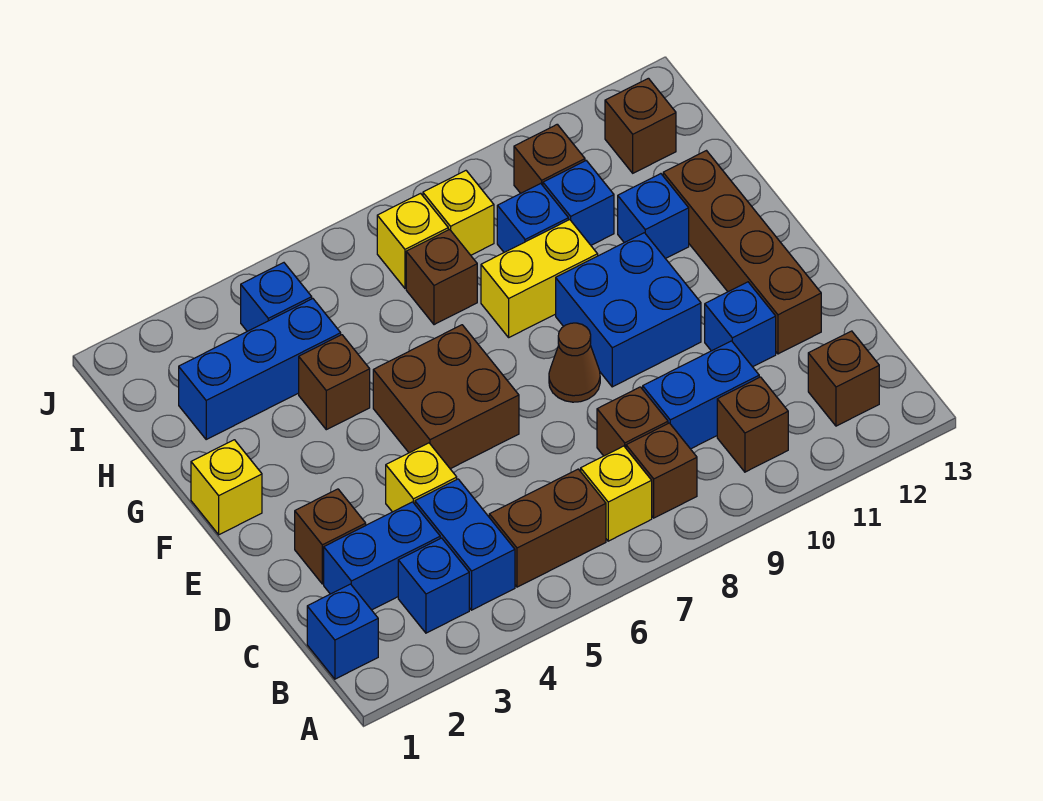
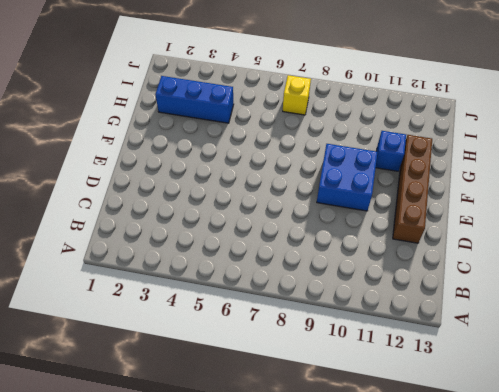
none -> blue brick B1 level 1
none -> blue brick B3 level 1
none -> blue brick B4:C4 level 1
none -> brown brick B5:B6 level 1

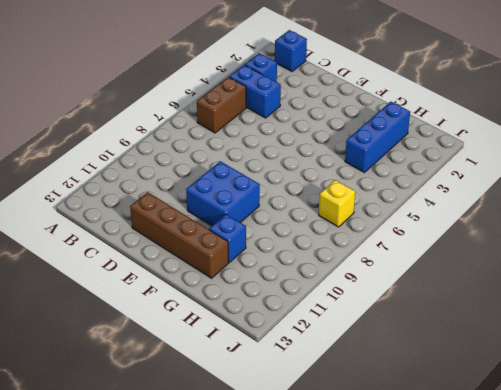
none -> yellow brick B7 level 1
none -> brown brick B8 level 1
none -> brown brick B10 level 1
none -> brown brick B12 level 1

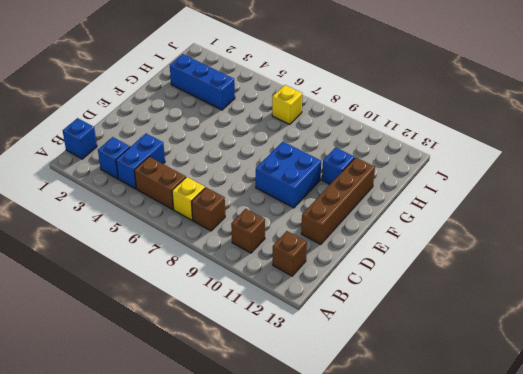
none -> blue brick C2:C3 level 1
none -> brown brick C8 level 1
none -> blue brick C9:C10 level 1
none -> brown brick D2 level 1

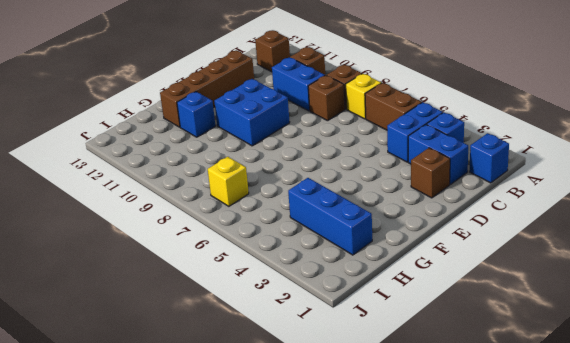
none -> yellow brick D4 level 1
none -> blue brick D11 level 1
none -> brown brick E5:F6 level 1
none -> brown cone E8 level 1

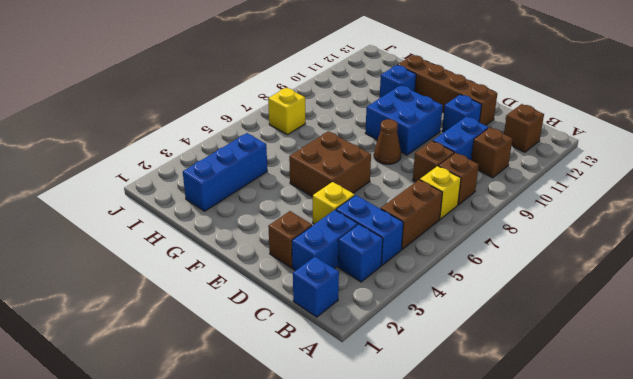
none -> yellow brick F1 level 1
none -> brown brick G4 level 1
none -> yellow brick G8:G9 level 1
none -> brown brick H7 level 1

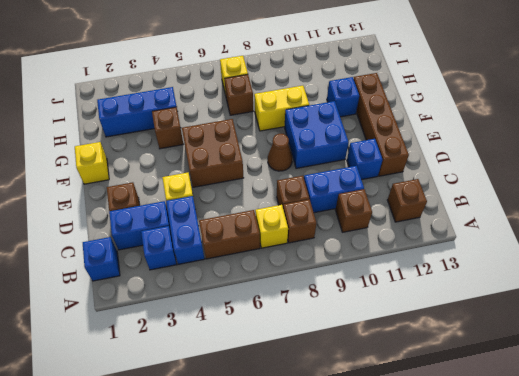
none -> blue brick H9 level 1
none -> blue brick H10 level 1
none -> blue brick I4 level 1
none -> yellow brick I8 level 1

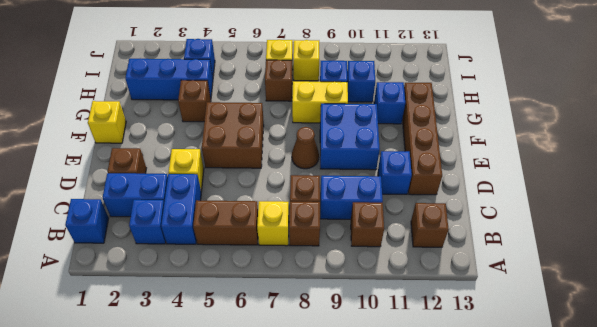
none -> brown brick I10 level 1
none -> brown brick I12 level 1

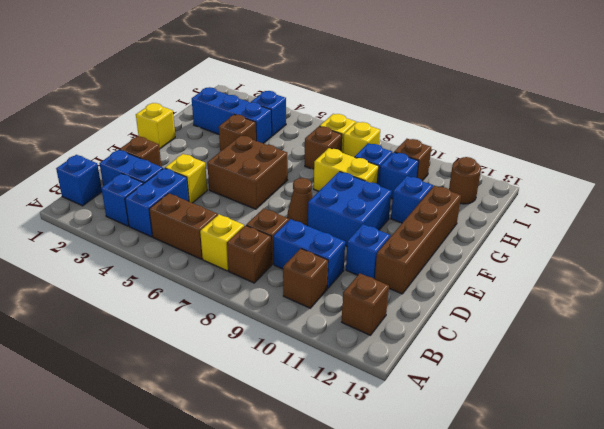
brown round brick I12 level 1 -> brown brick I12 level 1

